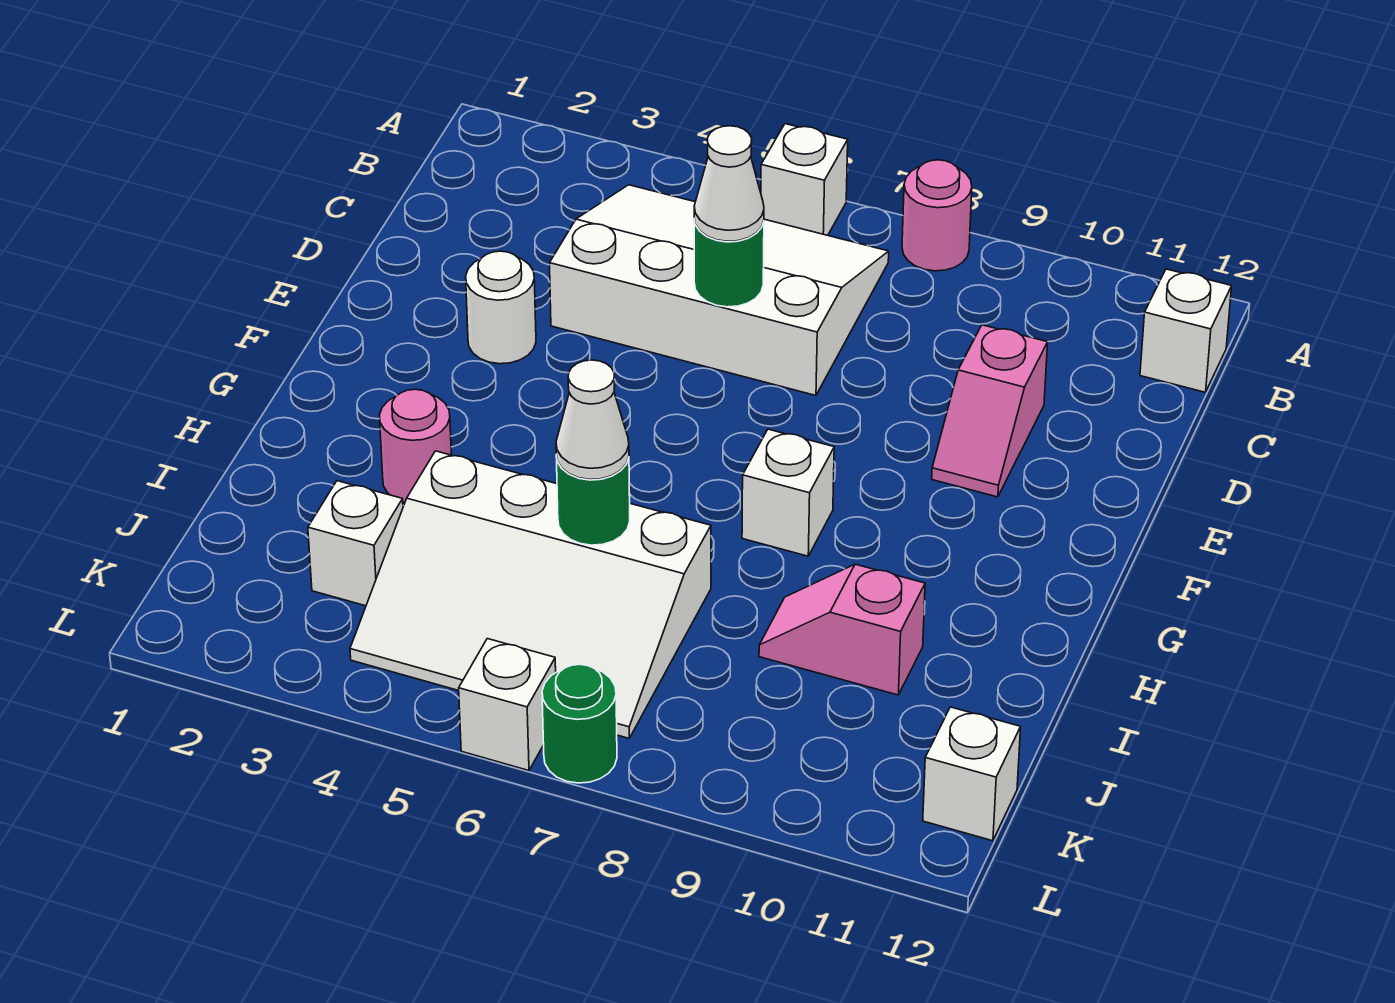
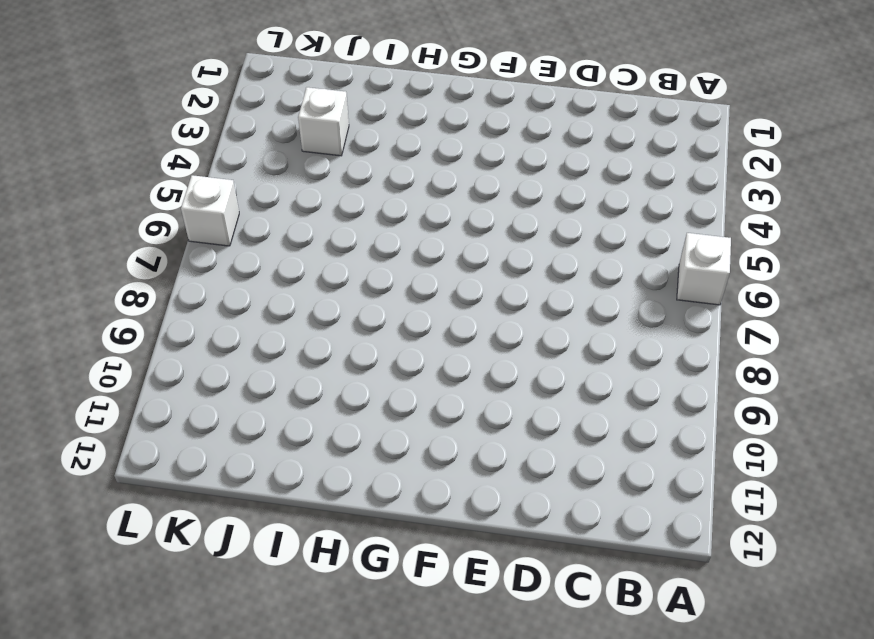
none -> pink round brick A8 level 1
none -> white slope B4:D7 level 1 top D
none -> white brick B12 level 1

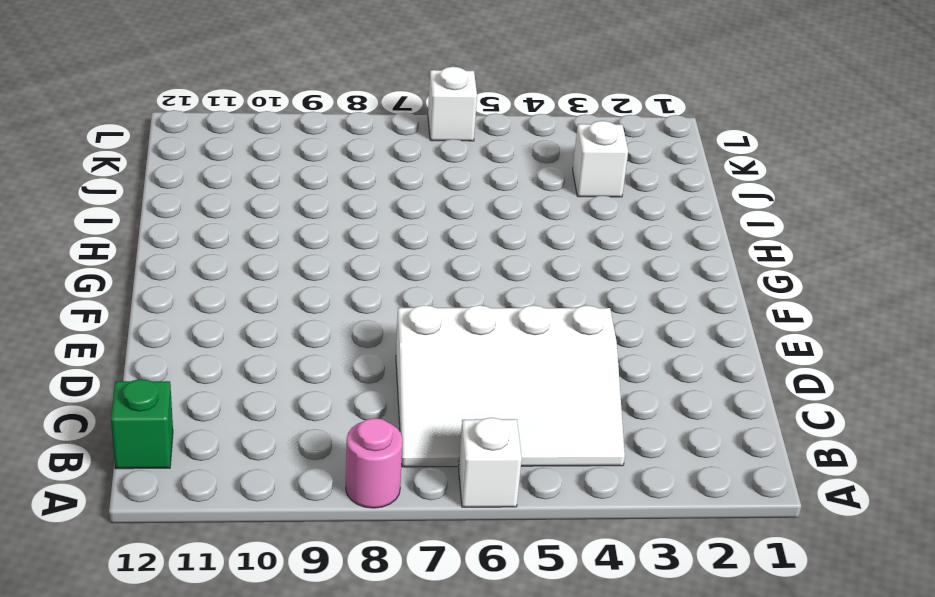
green brick B12 level 1 -> white brick B12 level 1
none -> pink slope D10:E10 level 1 top D
none -> white round brick E3 level 1
none -> white brick G8 level 1

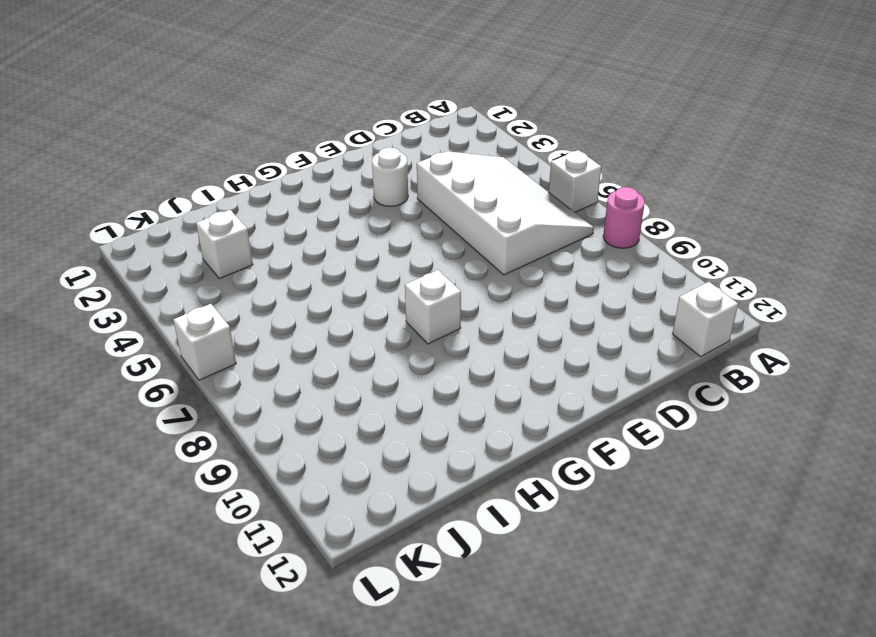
none -> pink slope D10:E10 level 1 top D
none -> pink round brick H3 level 1
none -> white slope I4:K7 level 1 top I

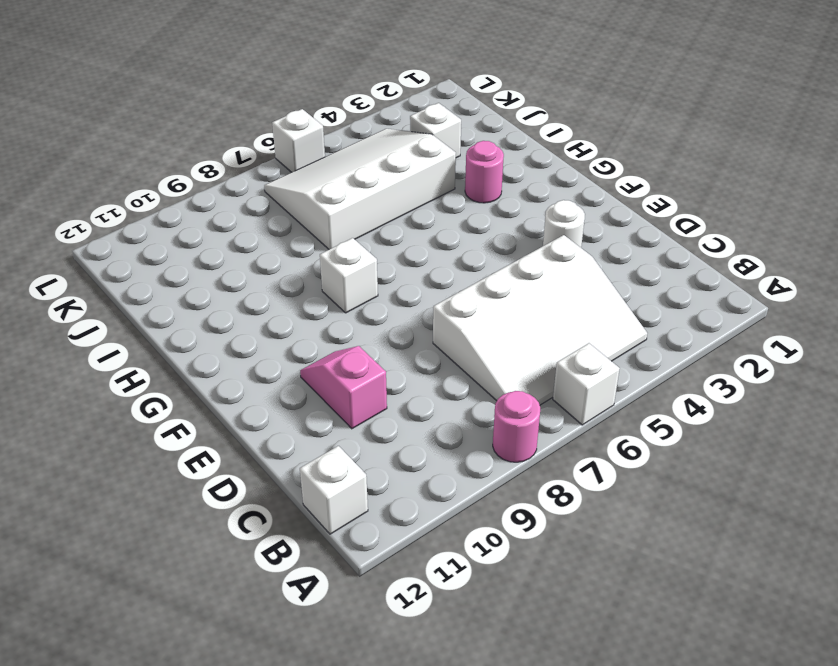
none -> pink slope I9:I10 level 1 top 10
none -> white brick K12 level 1
none -> green round brick L7 level 1

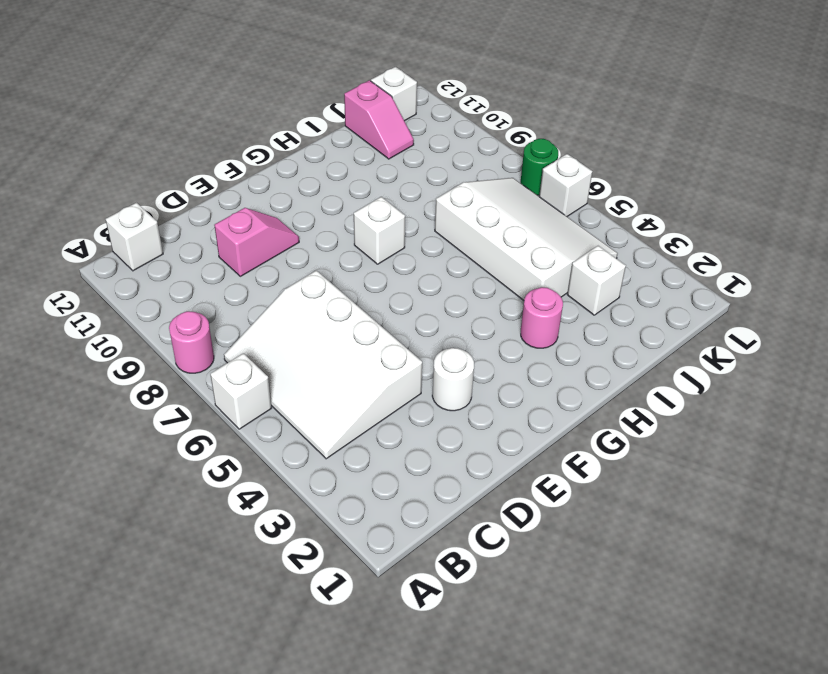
pink slope J11:J12 level 1 top 12 -> pink slope I9:I10 level 1 top 10
none -> green round brick D6 level 2
none -> green round brick I6 level 2
none -> white cone D6 level 3

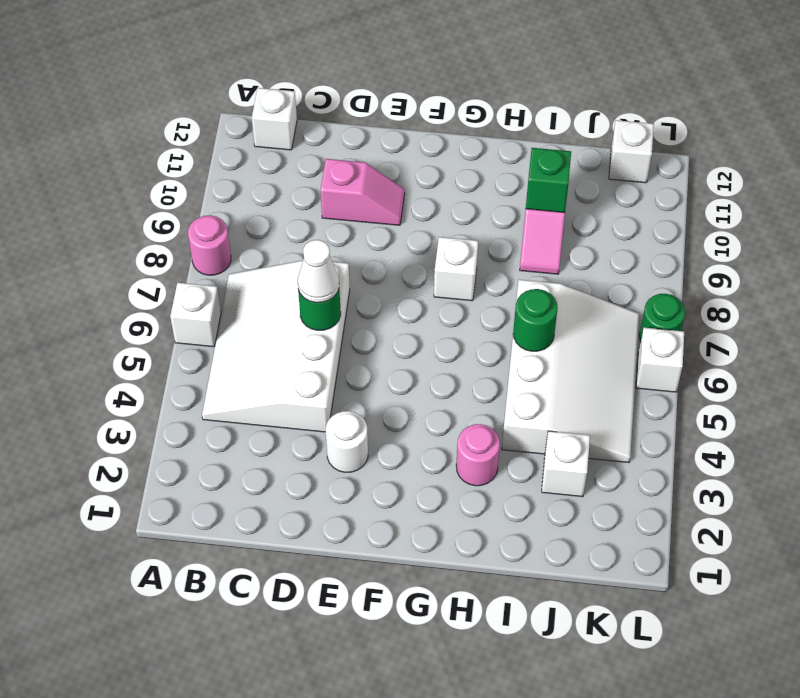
green brick I10 level 2 -> none
none -> white cone I6 level 3

